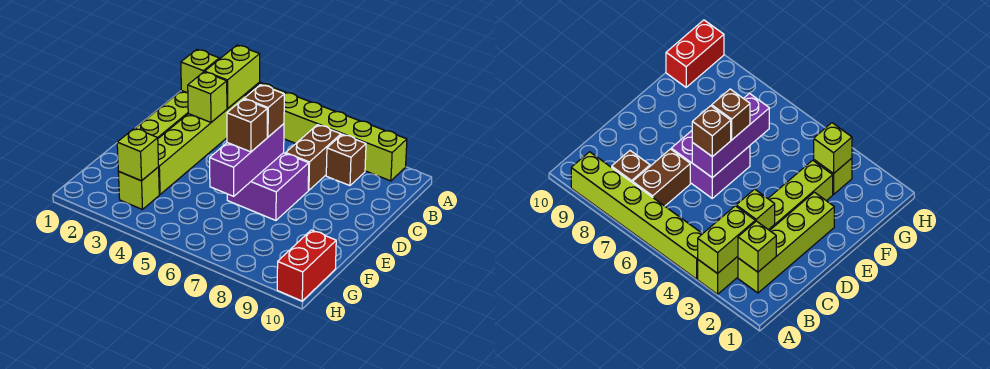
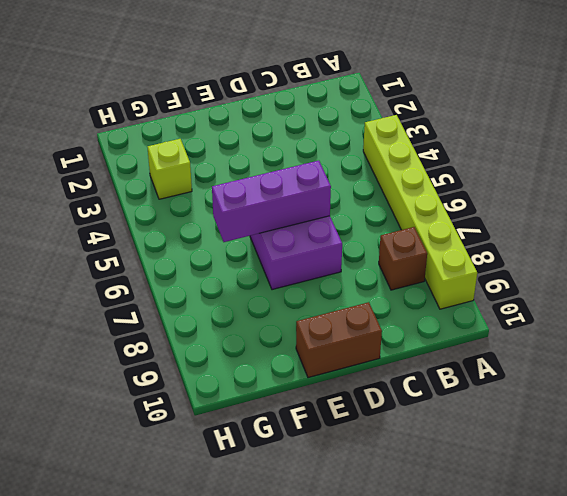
brown brick D10:E10 level 1 -> brown brick B7:C7 level 1
none -> lime brick A3:F3 level 1
none -> lime brick B2:E2 level 1
none -> red brick G10:H10 level 1

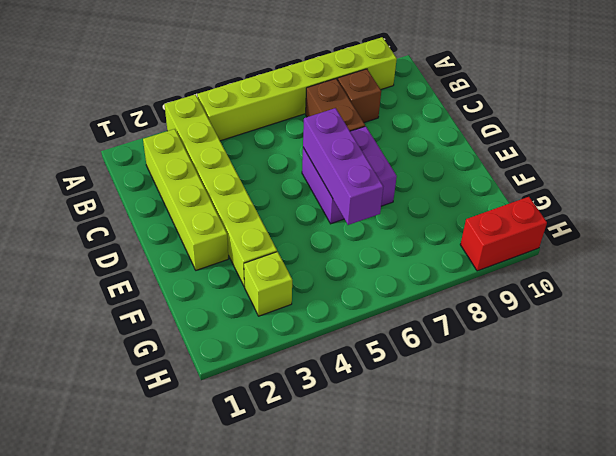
red brick H9:H10 level 1 -> red brick G10:H10 level 1
none -> lime brick A3:B3 level 2
none -> lime brick B2 level 2
none -> lime brick C3 level 2

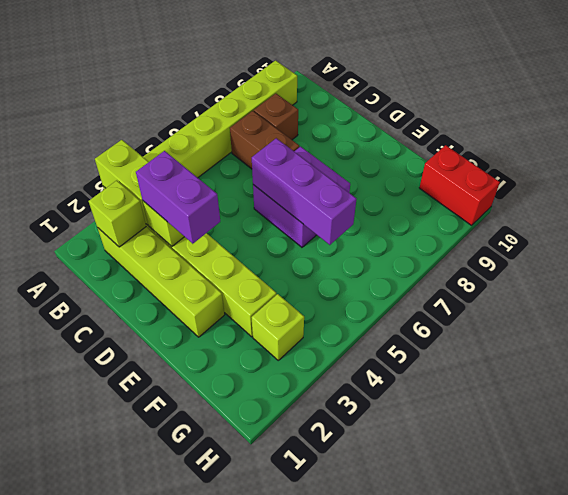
purple brick C3:D3 level 3 -> none
none -> lime brick G3 level 2
none -> brown brick D6 level 3
none -> brown brick E6 level 3

